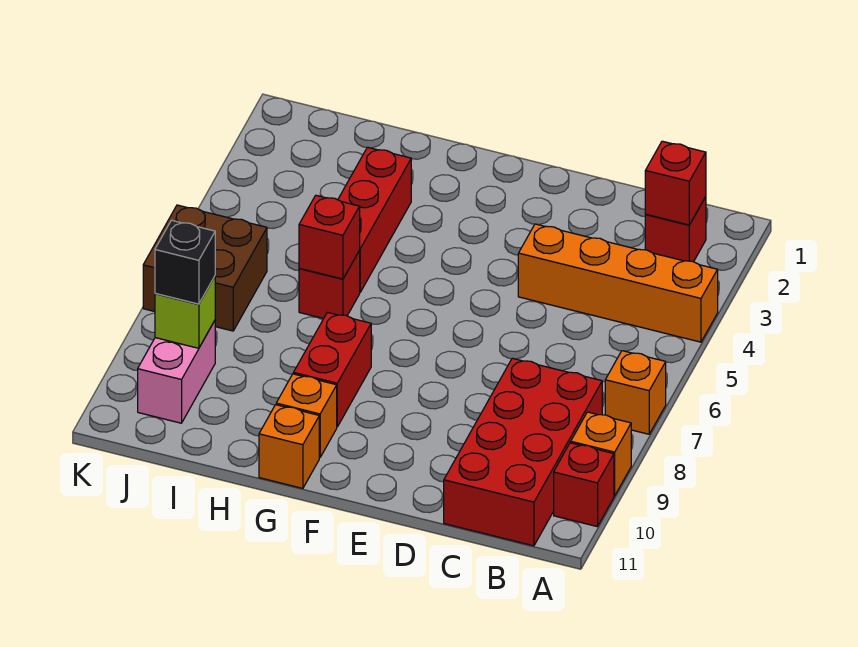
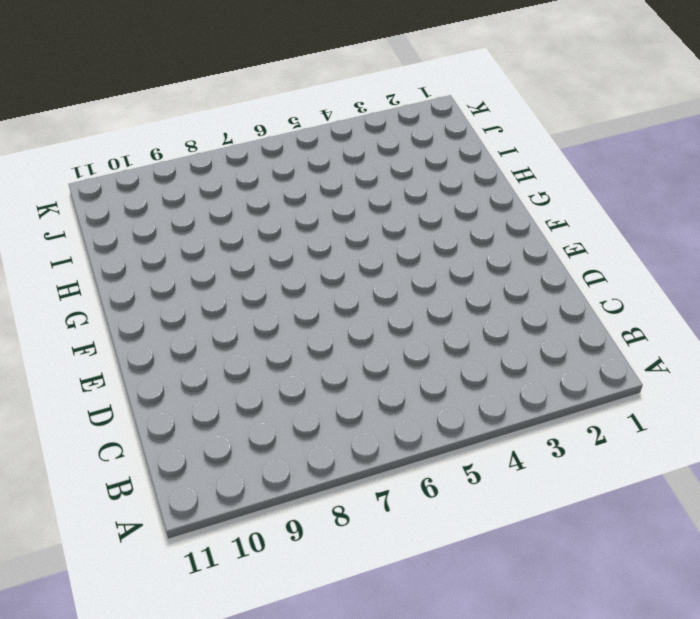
none -> orange brick A4:D4 level 1
none -> orange brick A7 level 1
none -> orange brick A9 level 1

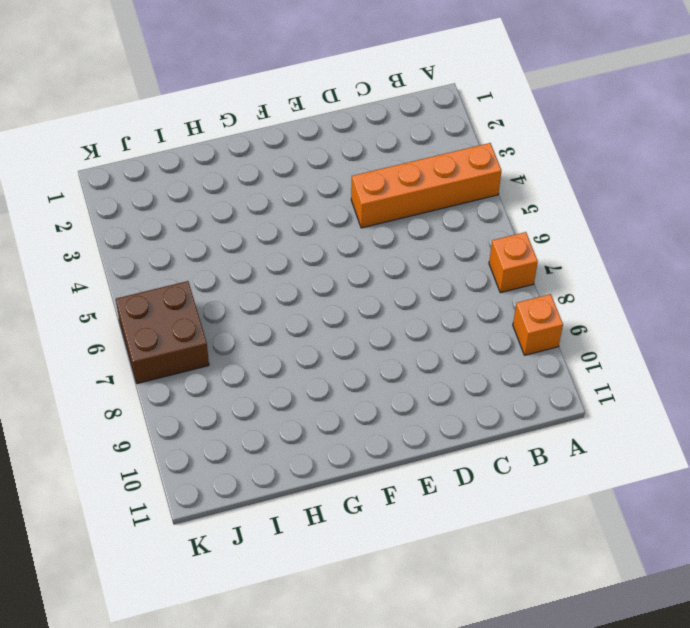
none -> red brick A10 level 1
none -> red brick B2 level 1
none -> red brick B8:C11 level 1

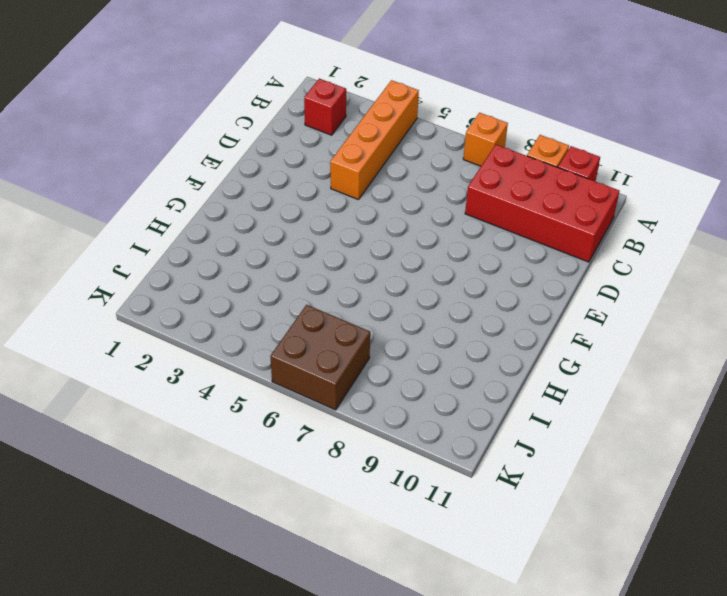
none -> red brick G8:G9 level 1
none -> orange brick G10 level 1
none -> orange brick G11 level 1

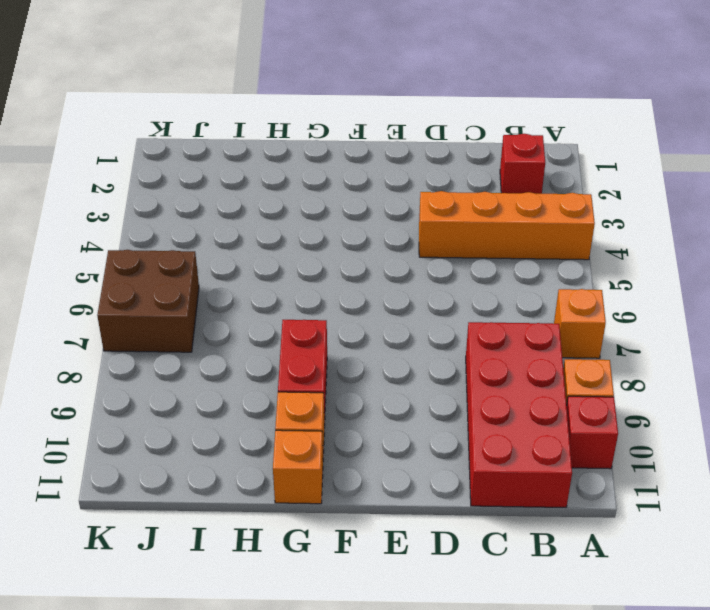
none -> red brick H3:H5 level 1
none -> red brick H6 level 1
none -> pink brick J9:J10 level 1

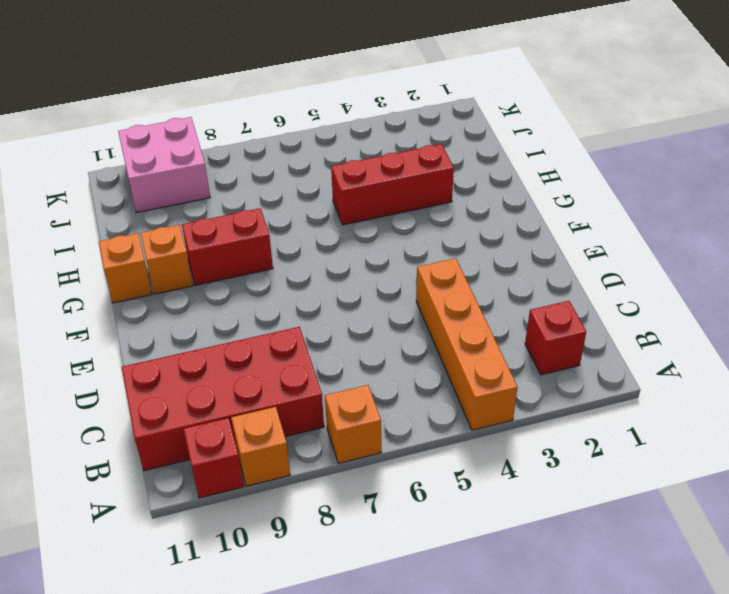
pink brick J9:K10 level 1 -> pink brick J9:J10 level 1
none -> red brick H6 level 1
none -> brown brick J6:K7 level 1
none -> red brick B2 level 2

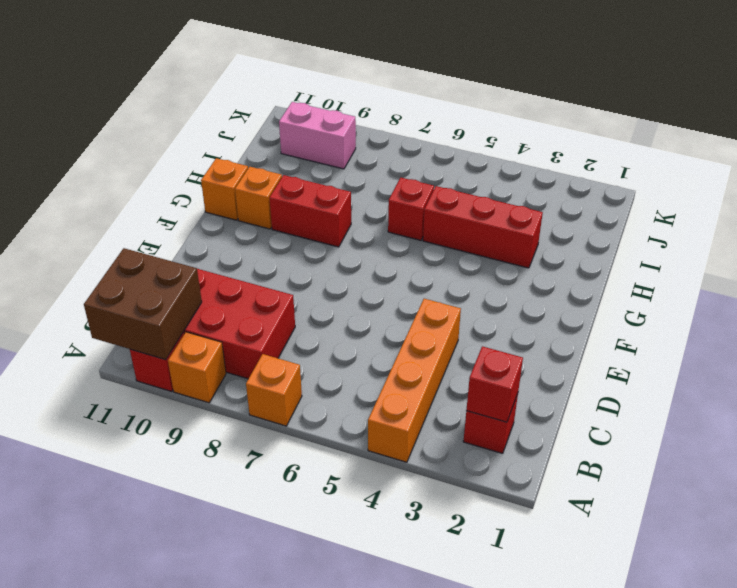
brown brick A10:B11 level 2 -> brown brick J6:K7 level 1
none -> red brick H6 level 2
none -> lime brick J9 level 2
none -> black brick J9 level 3

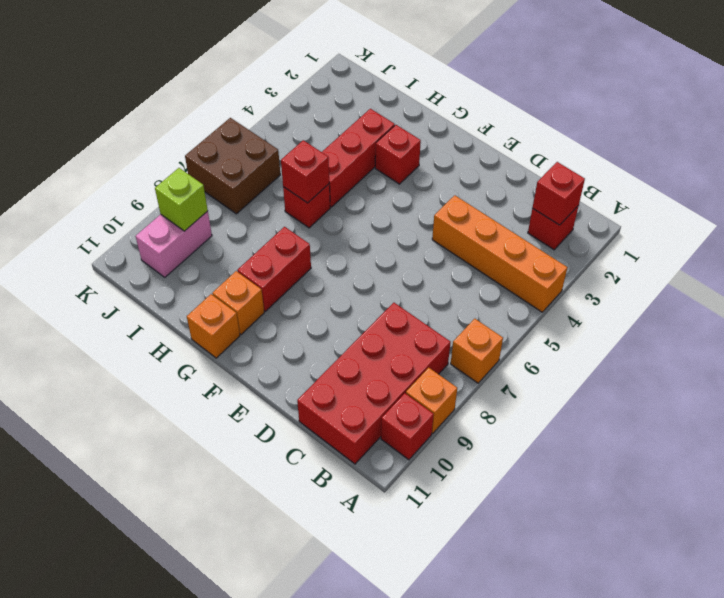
red brick G3 level 1 -> none
none -> black brick J9 level 3

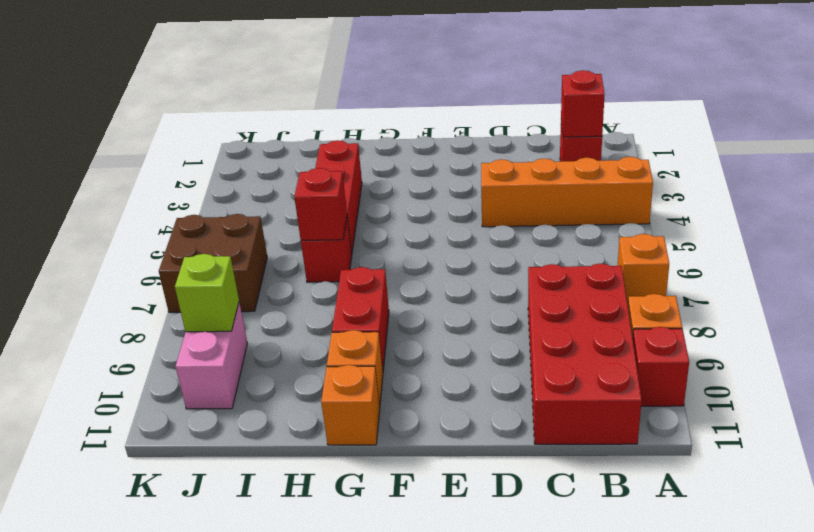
none -> black brick J9 level 3

